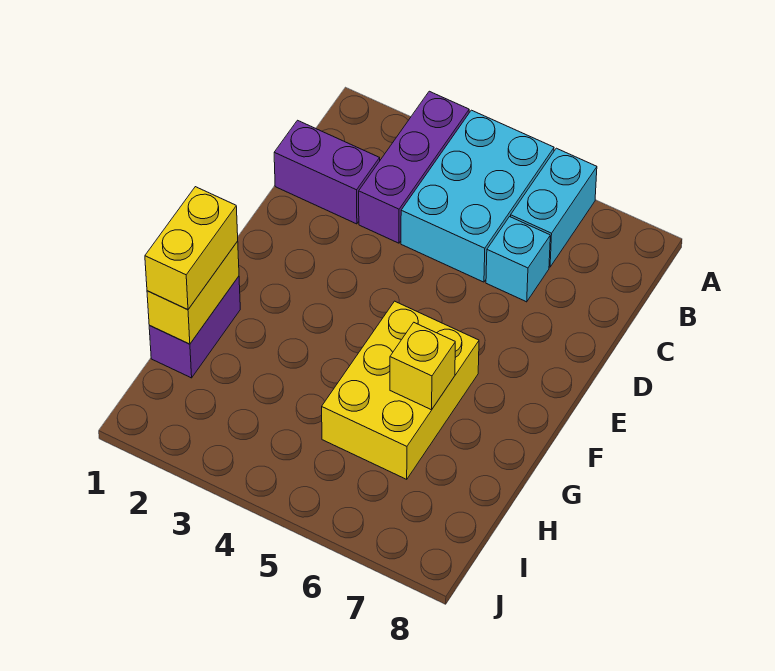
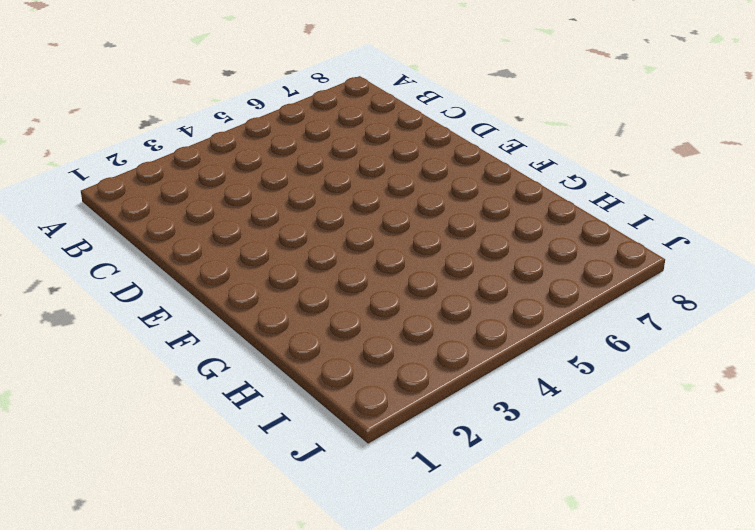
none -> purple brick A3:C3 level 1
none -> cyan brick A4:C5 level 1

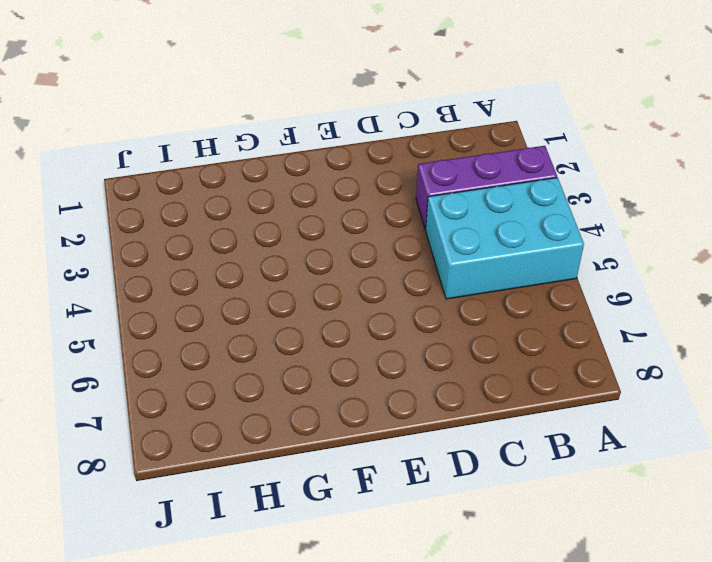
none -> cyan brick A6:B6 level 1
none -> purple brick C1:C2 level 1

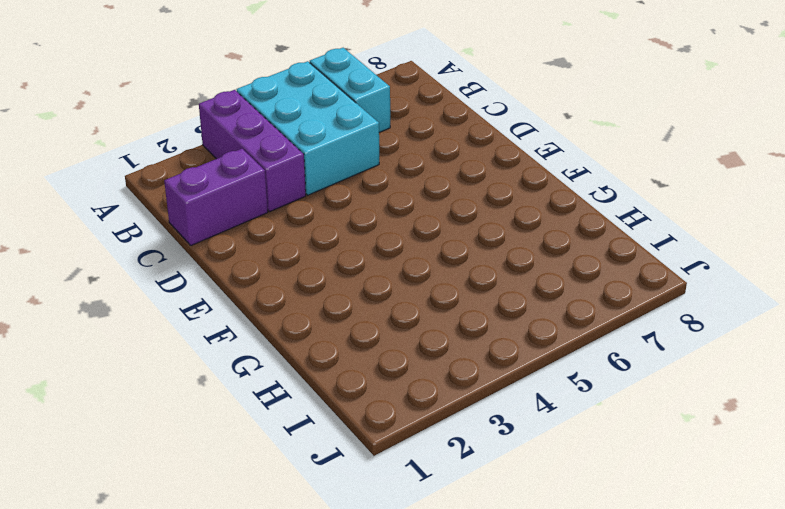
none -> cyan brick C6 level 1
none -> yellow brick F5:H6 level 1

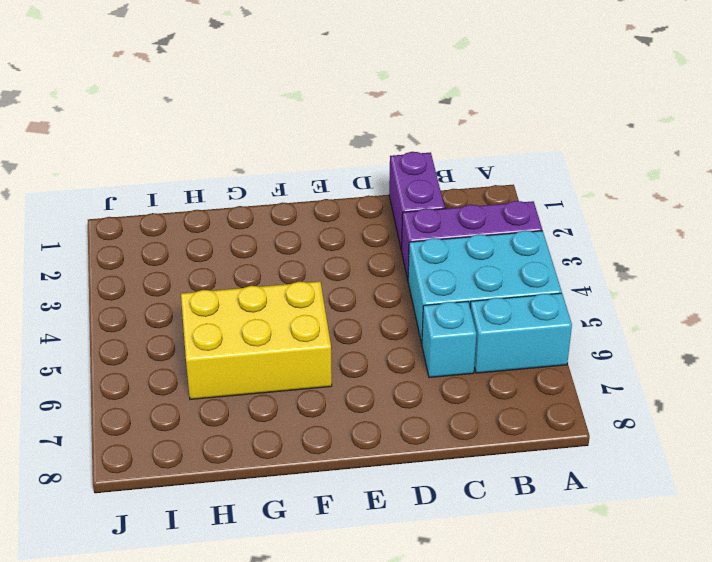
none -> purple brick G1:H1 level 1
none -> yellow brick G1:H1 level 2

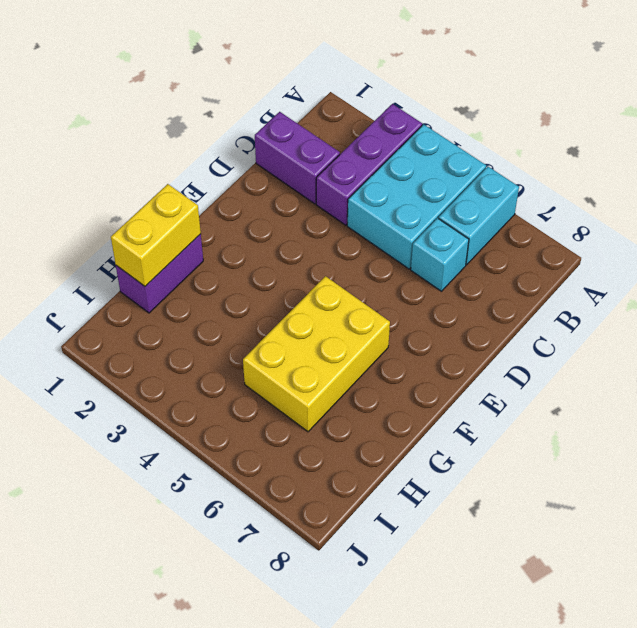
none -> yellow brick G6 level 2
none -> yellow brick G1:H1 level 3

